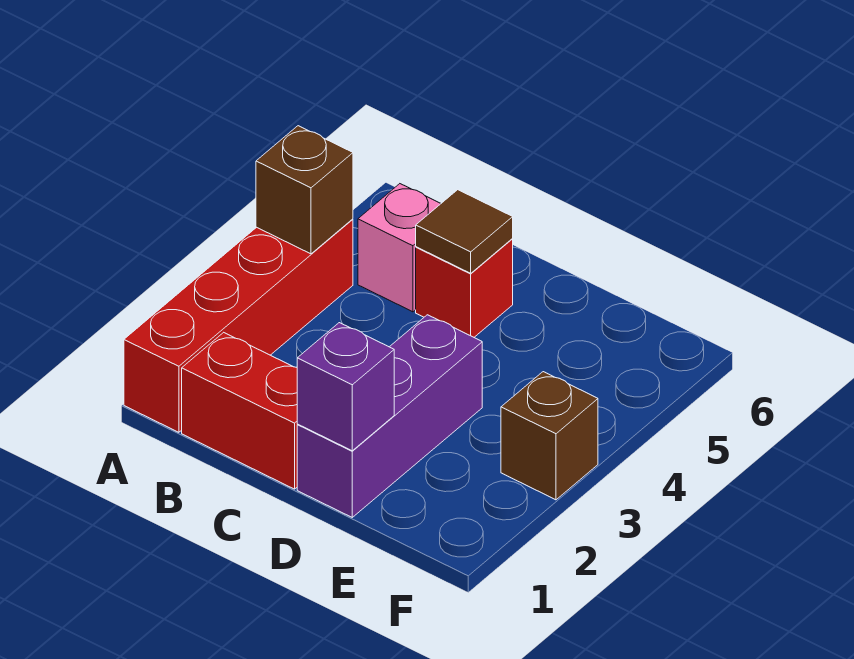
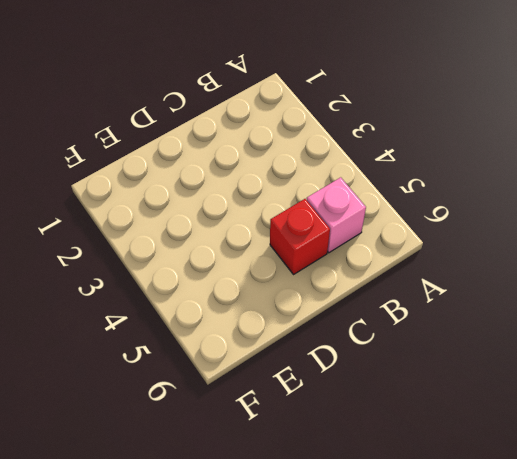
none -> red brick A1:A4 level 1
none -> red brick B1:C1 level 1

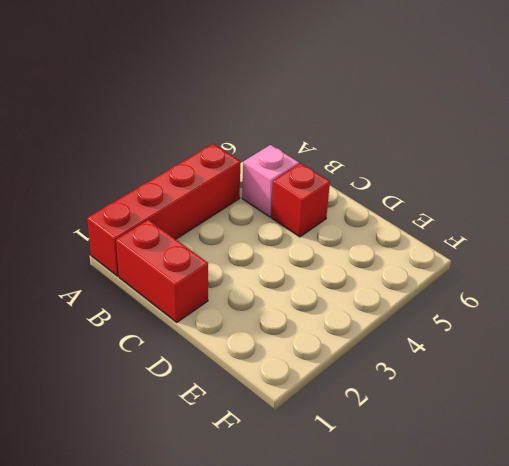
none -> purple brick D1:D3 level 1
none -> brown brick F3 level 1

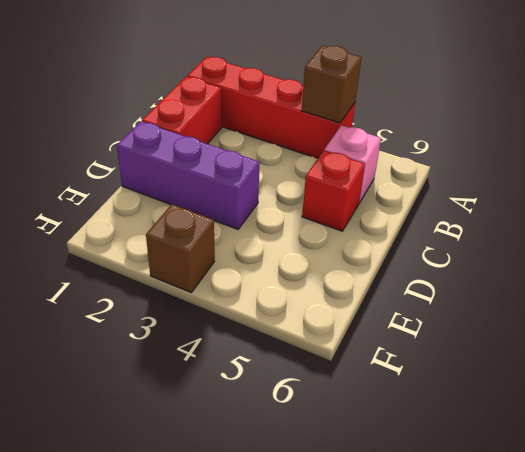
none -> brown tile C5 level 2
none -> purple brick D1 level 2

